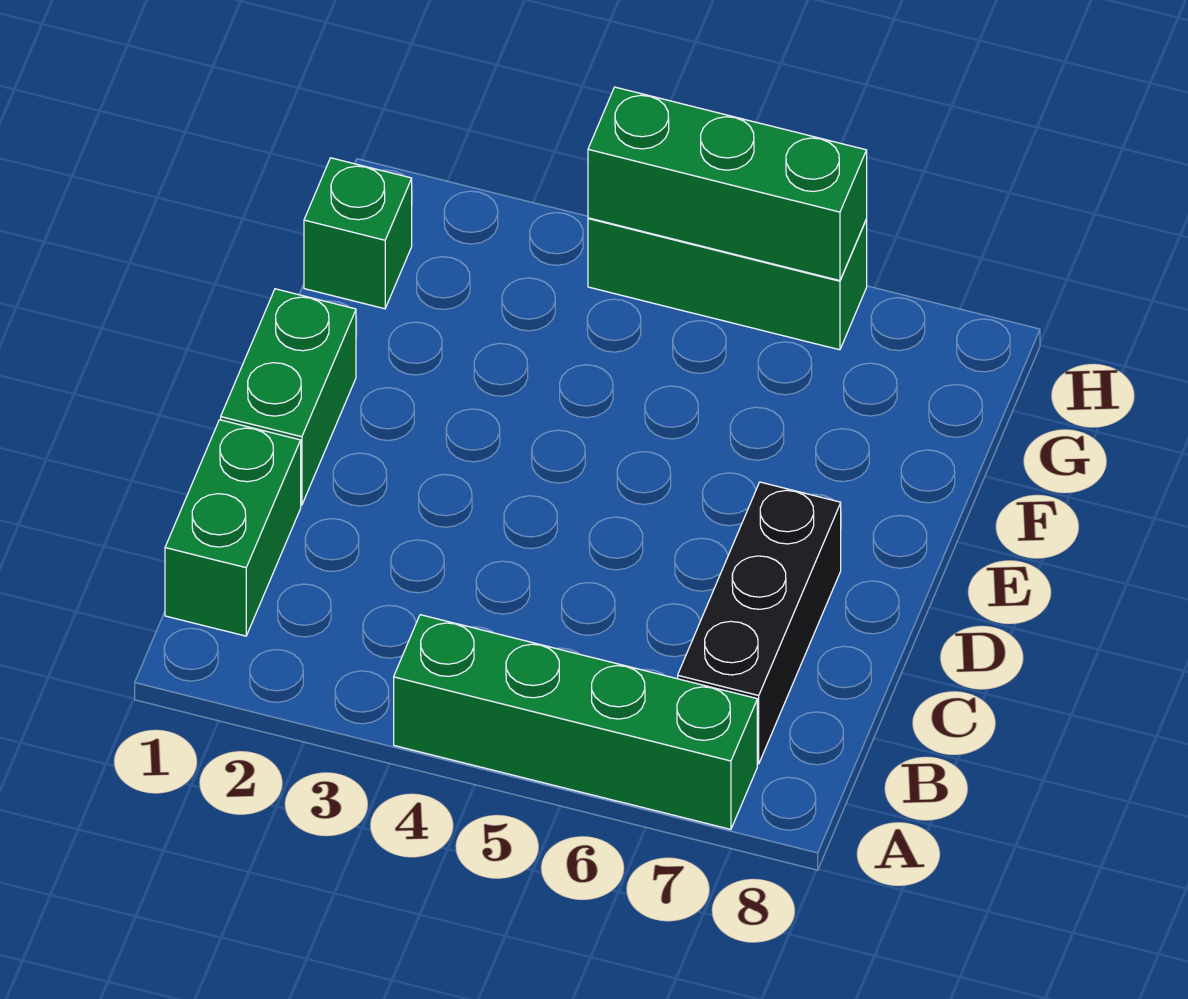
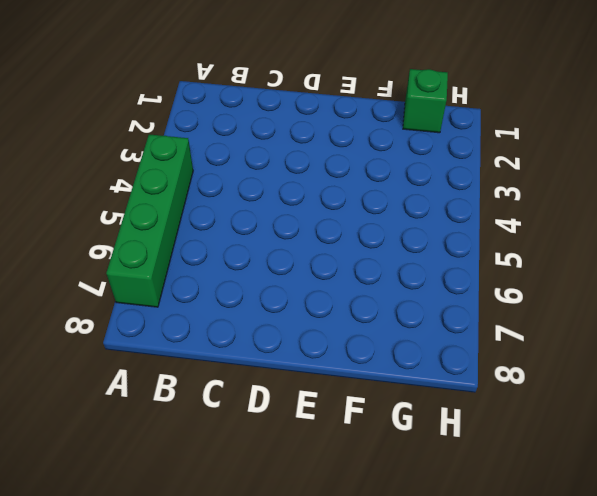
none -> green brick B1:C1 level 1
none -> black brick B7:D7 level 1

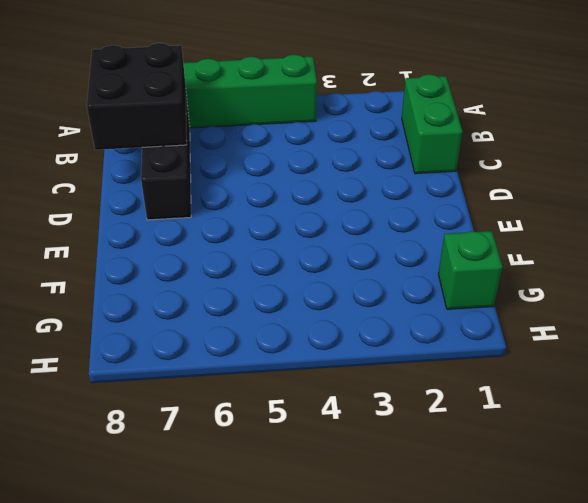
black brick B7:C8 level 2 -> none
none -> green brick D1:E1 level 1
none -> green brick H4:H6 level 1

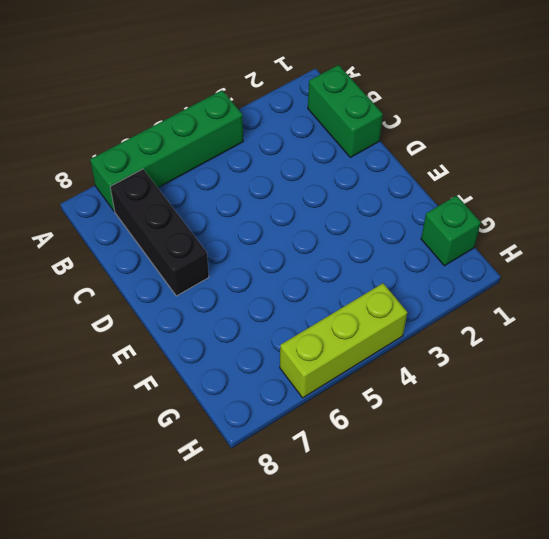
lime brick H4:H6 level 1 -> green brick H4:H6 level 1
none -> green brick D1:E1 level 1
none -> green brick H4:H6 level 2

